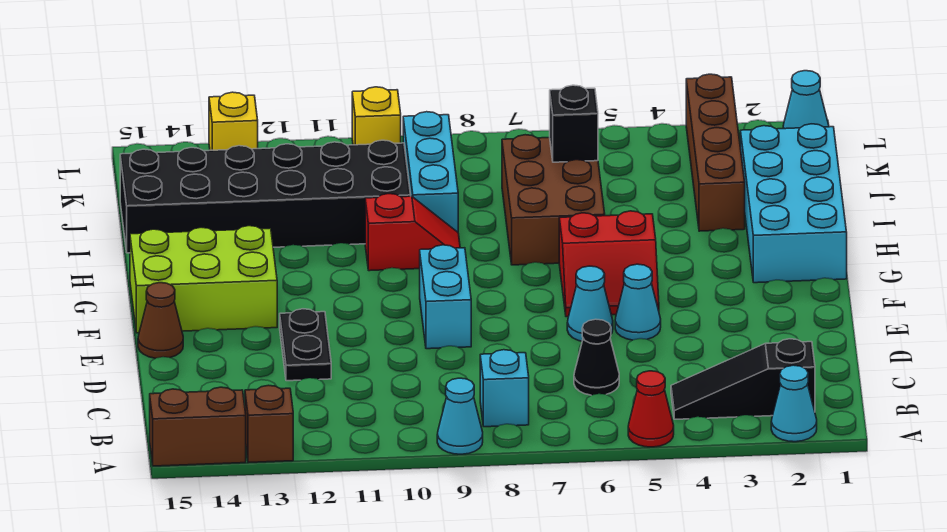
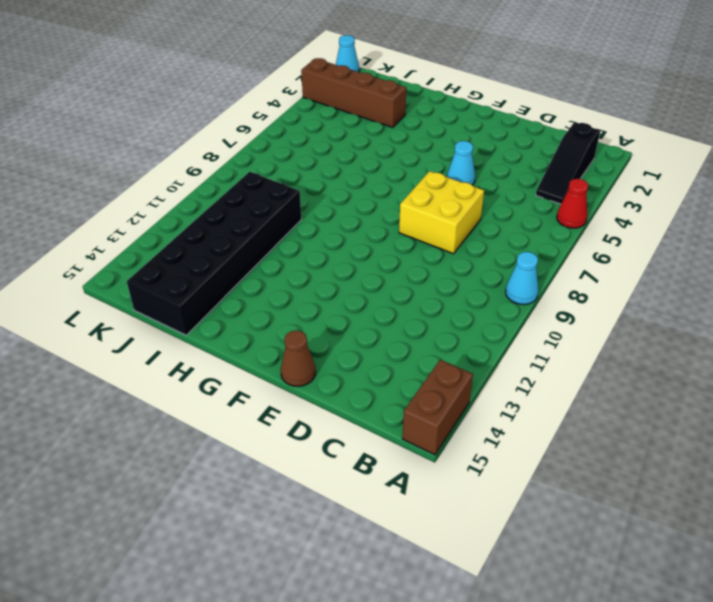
yellow brick D7:E8 level 1 -> none
none -> cyan cone A2 level 1
none -> brown brick A13 level 1
none -> cyan brick B8 level 1

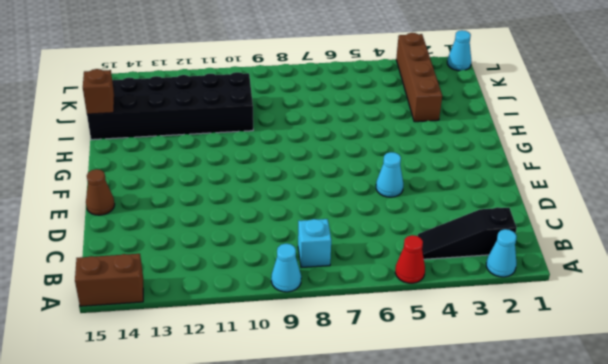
brown brick I15 level 2 -> brown brick A13 level 1
none -> black cone C6 level 1
none -> black plate D12:E12 level 1
none -> cyan cone E6 level 1

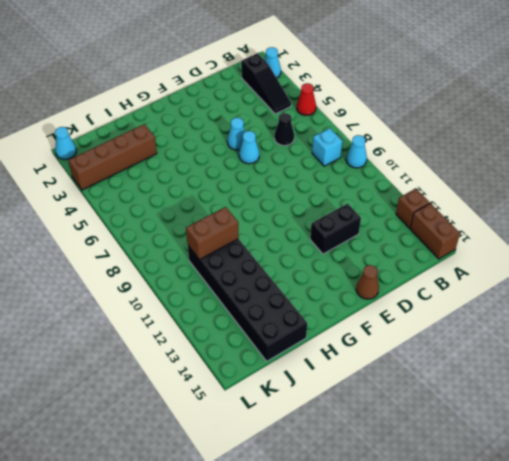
black brick D12:E12 level 1 -> black plate D12:E12 level 1
brown brick I10:J10 level 2 -> none
none -> cyan brick E9:F9 level 1
none -> red slope F5:G6 level 1 top G
none -> lime brick F13:G15 level 1

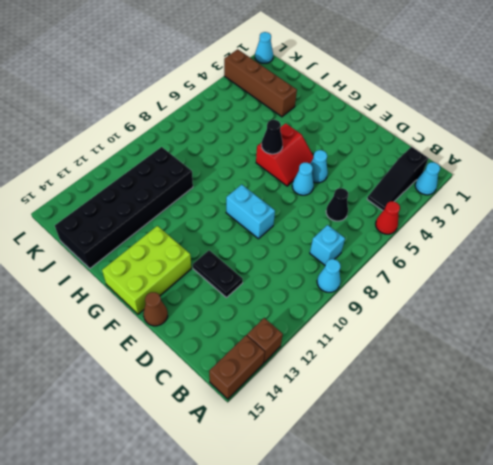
black cone G6 level 2 -> none
none -> cyan brick G1:J2 level 1
none -> brown brick H6:J7 level 1
none -> red slope H9:H10 level 1 top 10

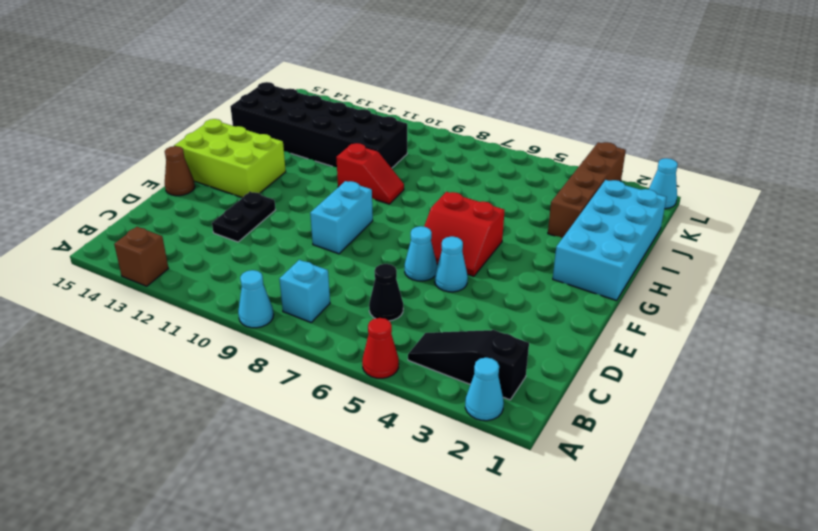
none -> brown brick A14:A15 level 1
none -> brown brick H6:J7 level 1
none -> cyan brick I9:K9 level 1

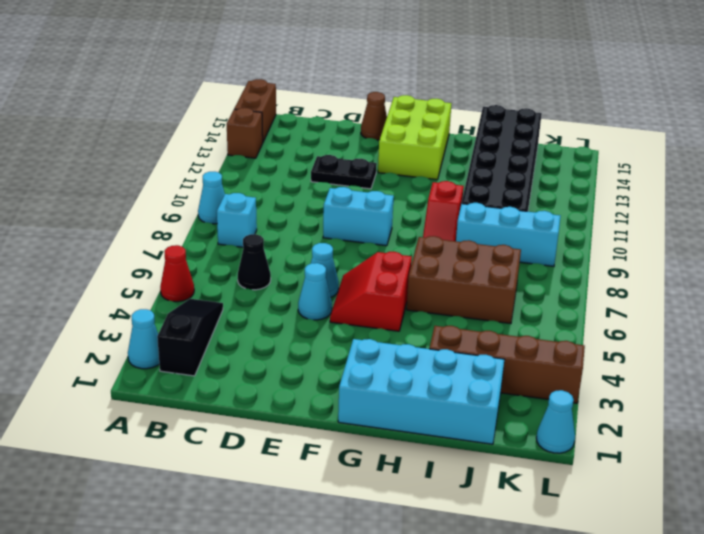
none -> yellow brick L10 level 1
none -> yellow brick L13 level 1
none -> black brick J6 level 2

